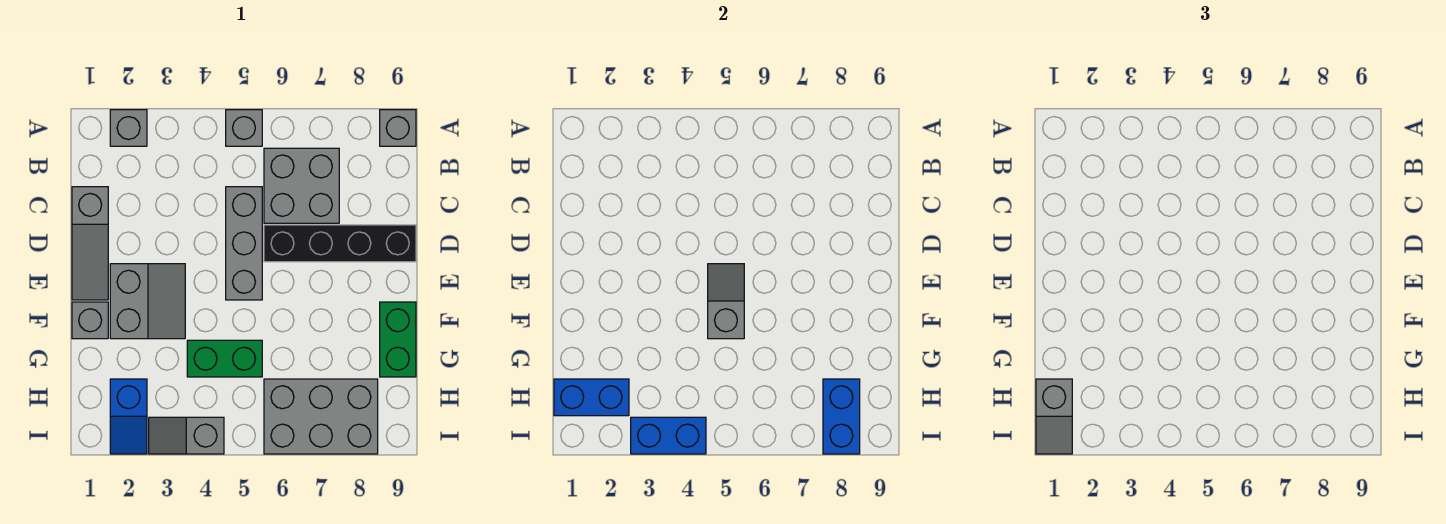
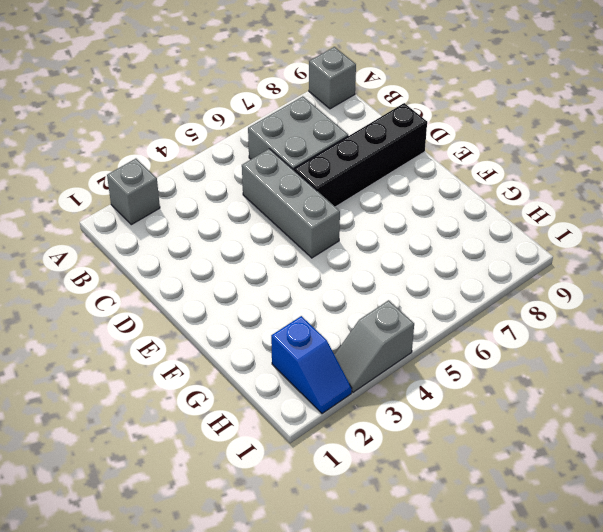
none -> grey brick A5 level 1
none -> grey slope C1:E1 level 1 top C
none -> grey slope E2:F3 level 1 top 2

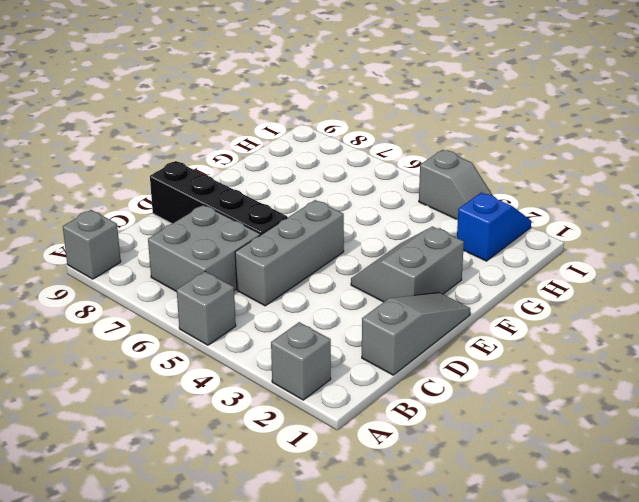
none -> grey brick F1 level 1
none -> green brick F9:G9 level 1
none -> green brick G4:G5 level 1

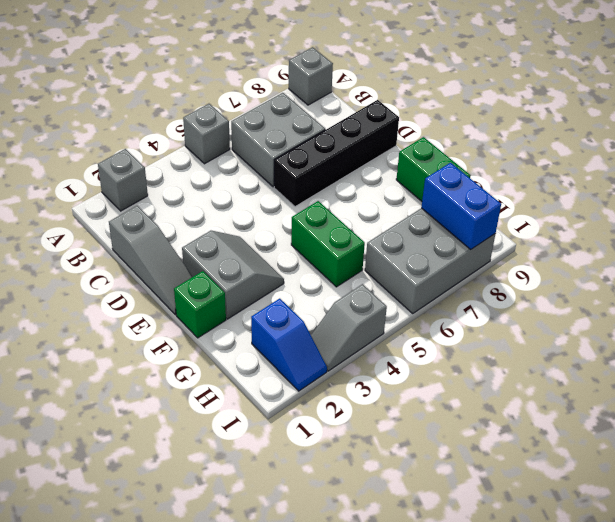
green brick F1 level 1 -> grey brick F1 level 1
green brick F5:G5 level 1 -> green brick G4:G5 level 1
none -> grey brick C5:E5 level 1
none -> grey slope E5:F5 level 2 top F
none -> blue brick H1:H2 level 2

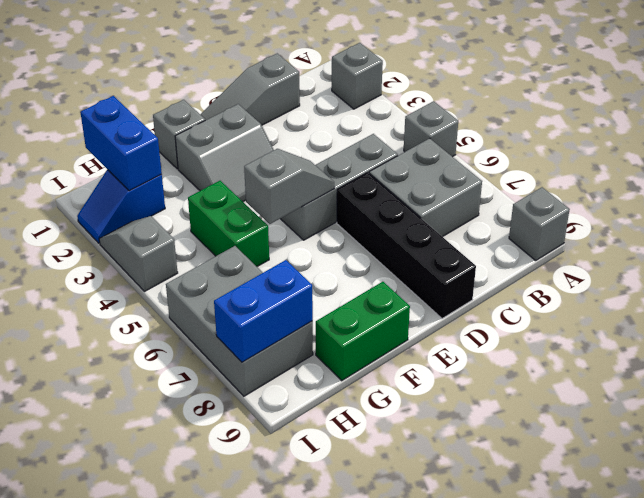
none -> blue brick I3:I4 level 2
none -> grey slope H1:I1 level 3 top H

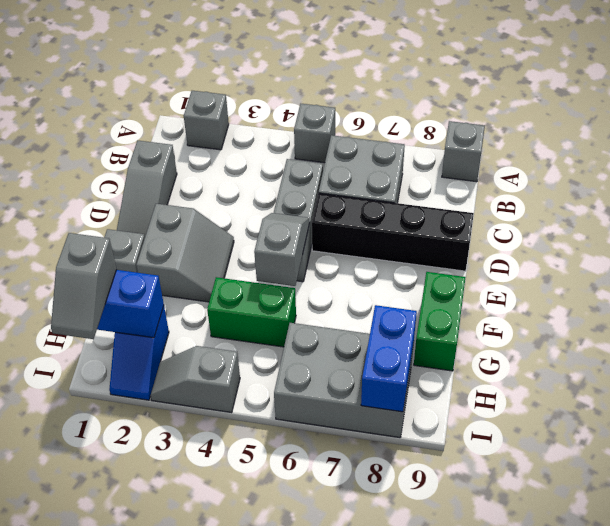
none -> blue brick I3:I4 level 2

